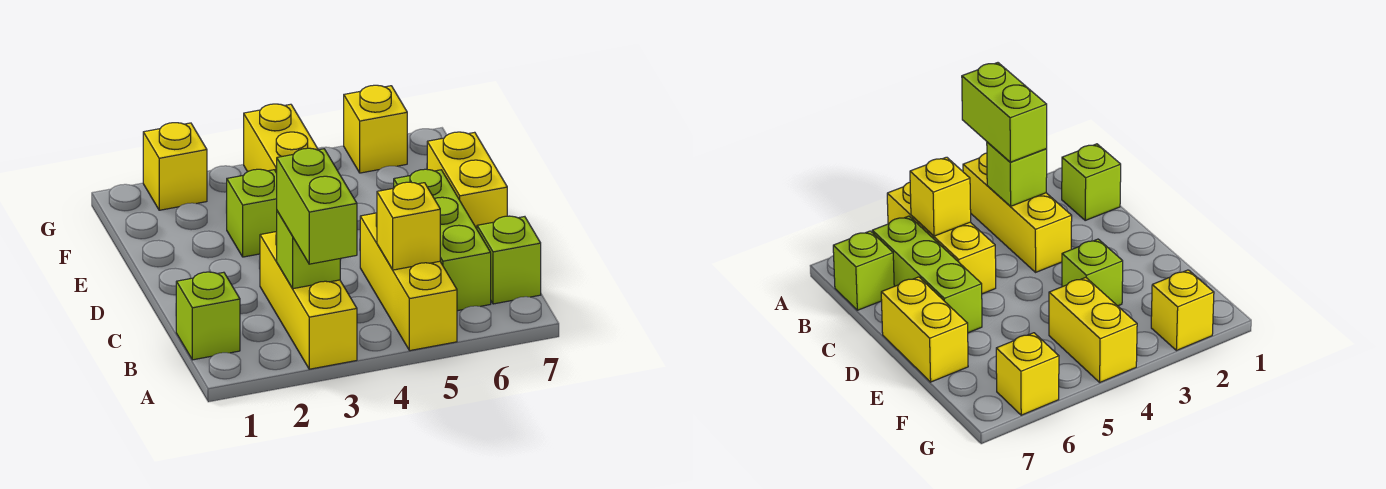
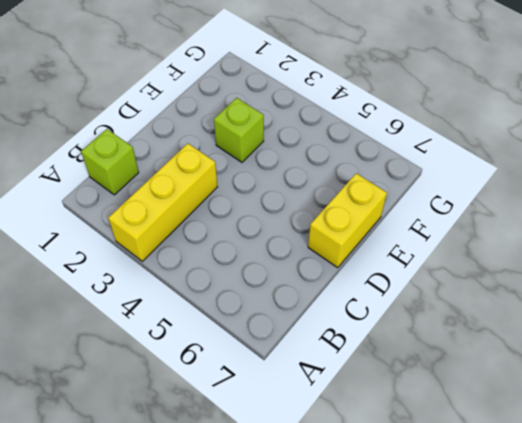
none -> yellow brick A5:C5 level 1
none -> lime brick B6:D6 level 1
none -> lime brick B7 level 1

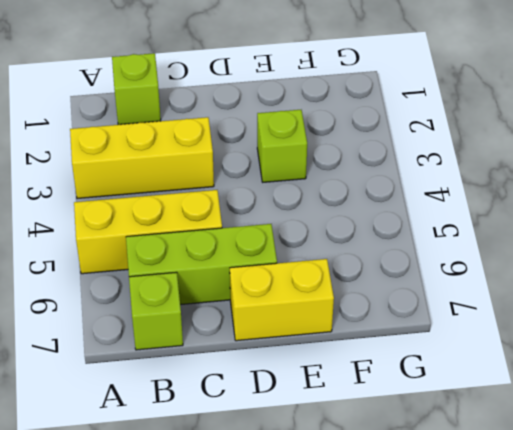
none -> yellow brick F4:G4 level 1
none -> yellow brick G2 level 1
none -> yellow brick G6 level 1

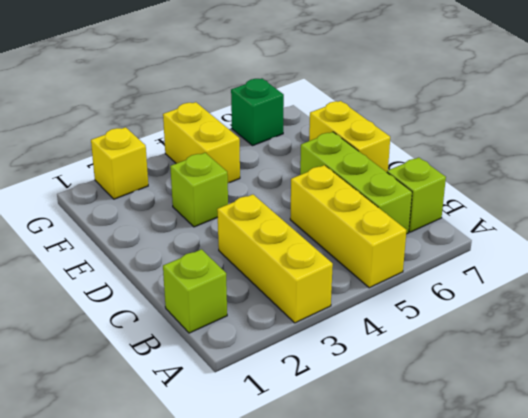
green brick G6 level 1 -> yellow brick G6 level 1
none -> lime brick B3 level 2
none -> yellow brick B5 level 2
none -> lime brick A3:B3 level 3

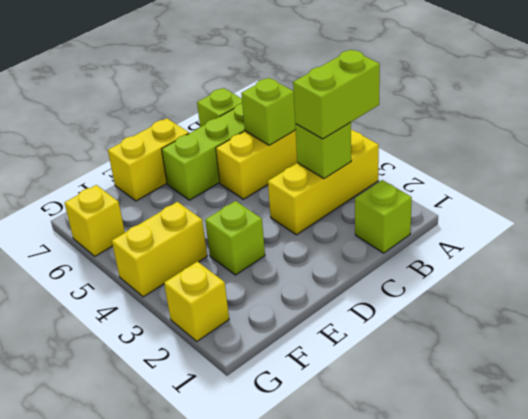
lime brick B5 level 2 -> yellow brick B5 level 2

